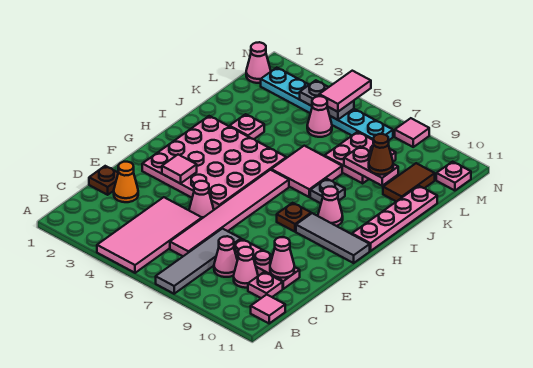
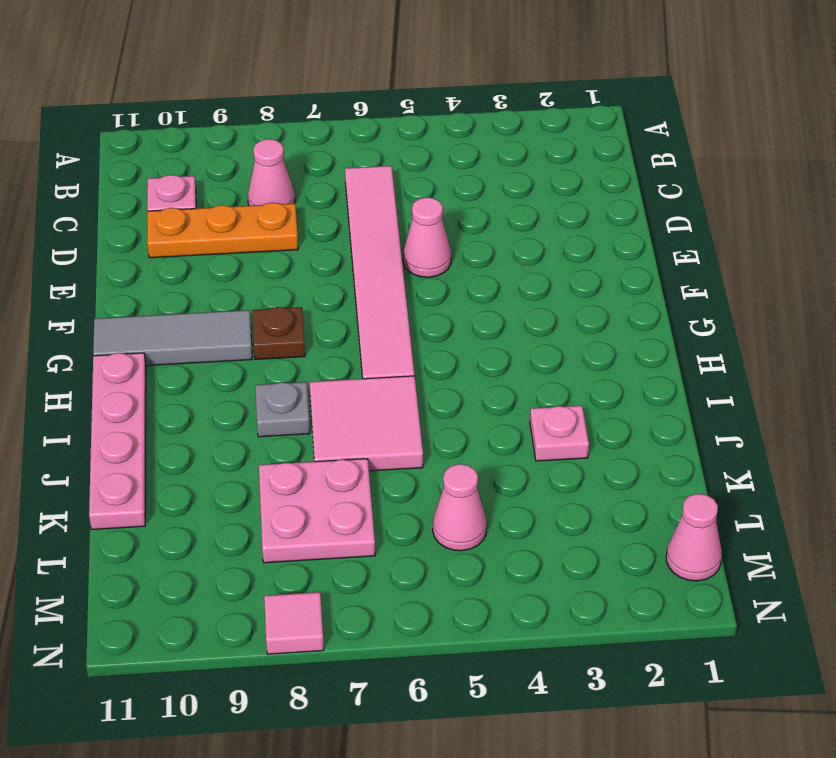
orange plate D8:D10 level 1 -> pink plate D8:D10 level 1
none -> pink tile A4:D5 level 1
none -> grey tile A7:D7 level 1
none -> pink tile B11 level 1
none -> pink cone C9 level 1

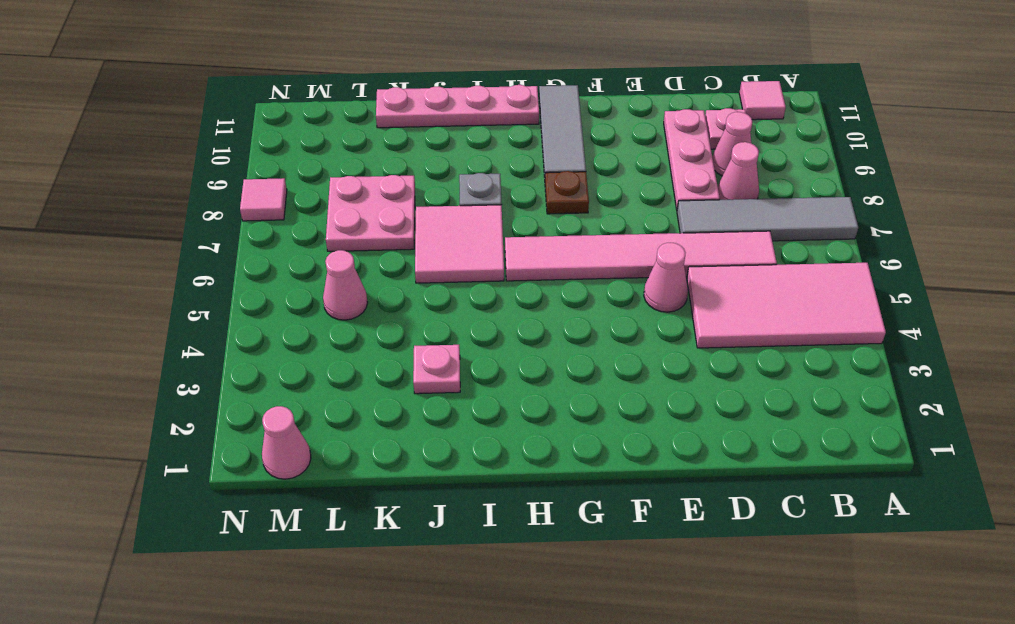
none -> brown plate D1 level 1
none -> orange cone D2 level 1
none -> pink plate F2:I5 level 1
none -> pink cone H9 level 1

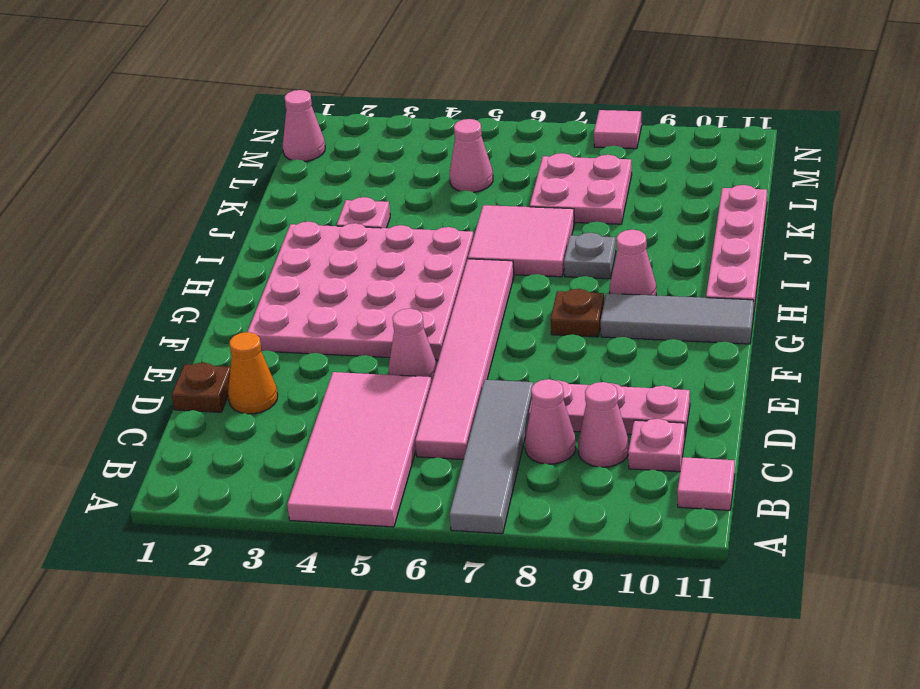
none -> brown tile K10:L10 level 1
none -> cyan plate M2:M7 level 1
none -> pink plate M11 level 1
none -> pink cone D10 level 2

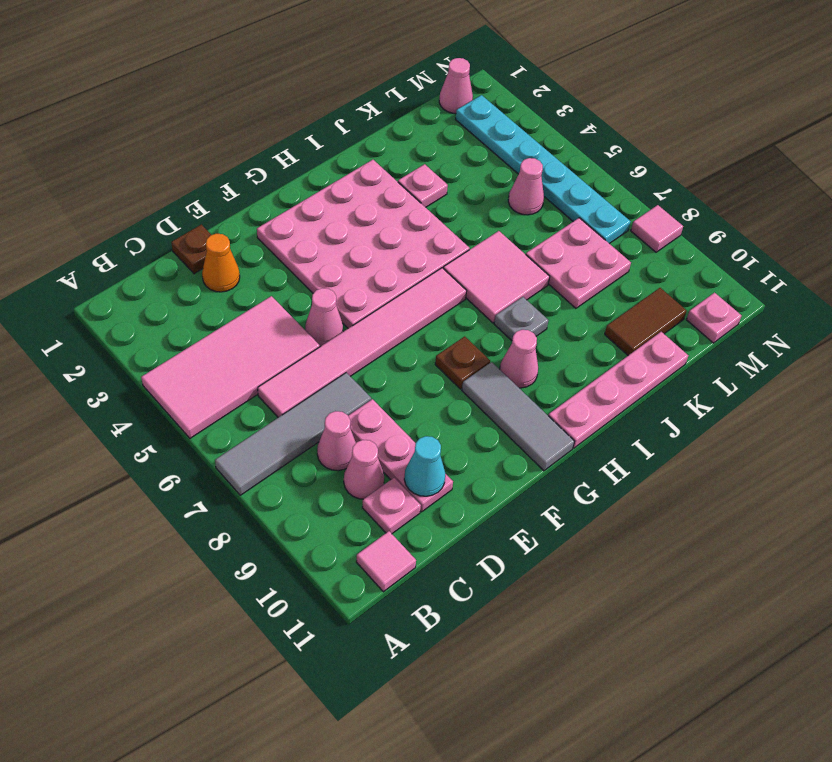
cyan cone D10 level 2 -> pink cone D10 level 2
none -> pink tile F3 level 2
none -> pink plate K8:K9 level 2
none -> grey plate M4:M5 level 2
none -> brown cone K9 level 3

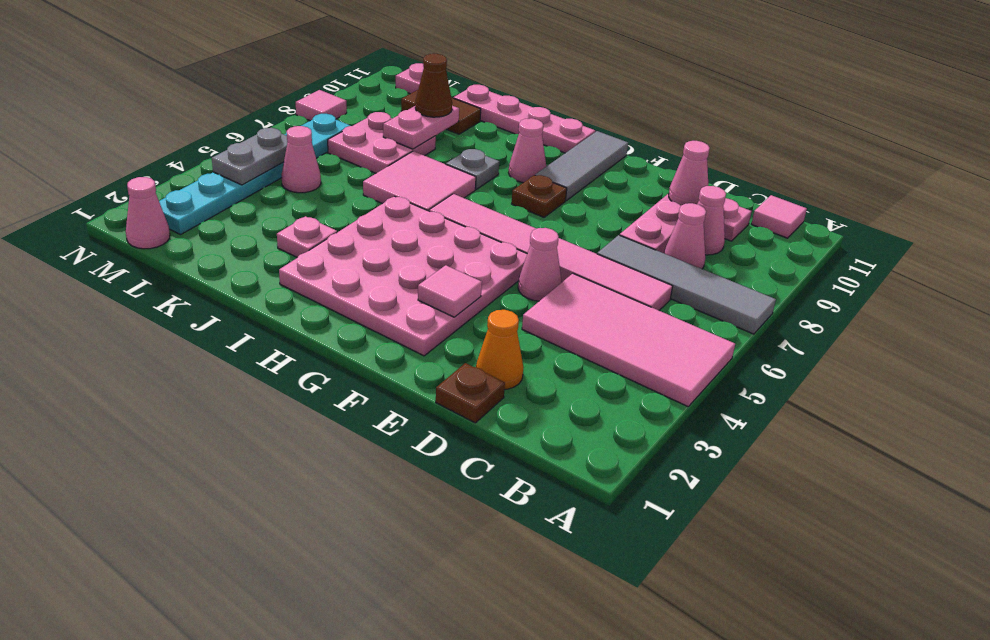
none -> pink tile M5:N5 level 3

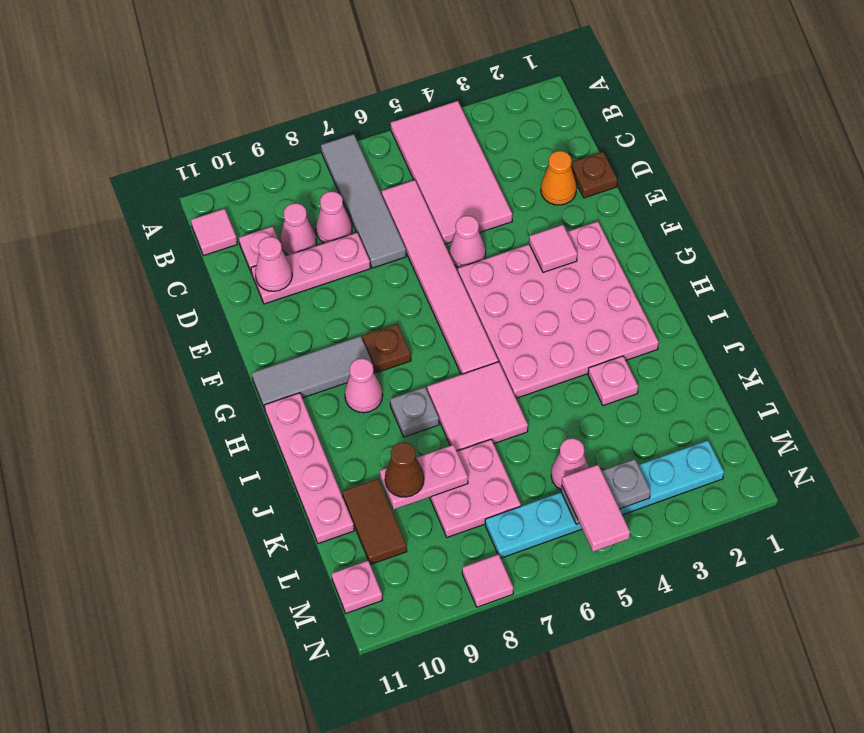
none -> pink cone M1 level 1

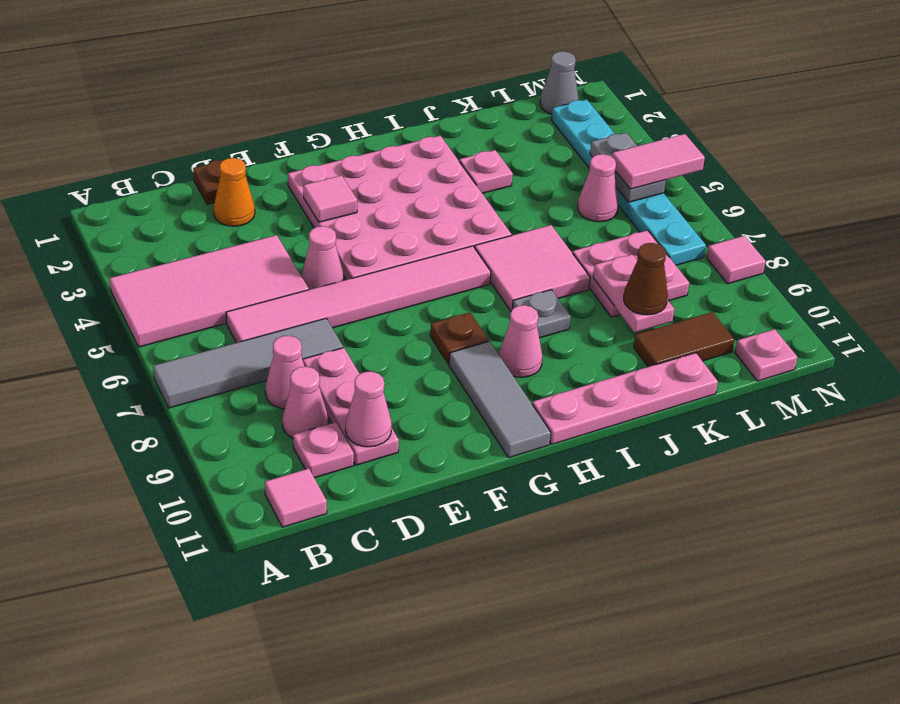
grey cone M1 level 1 -> pink cone M1 level 1

